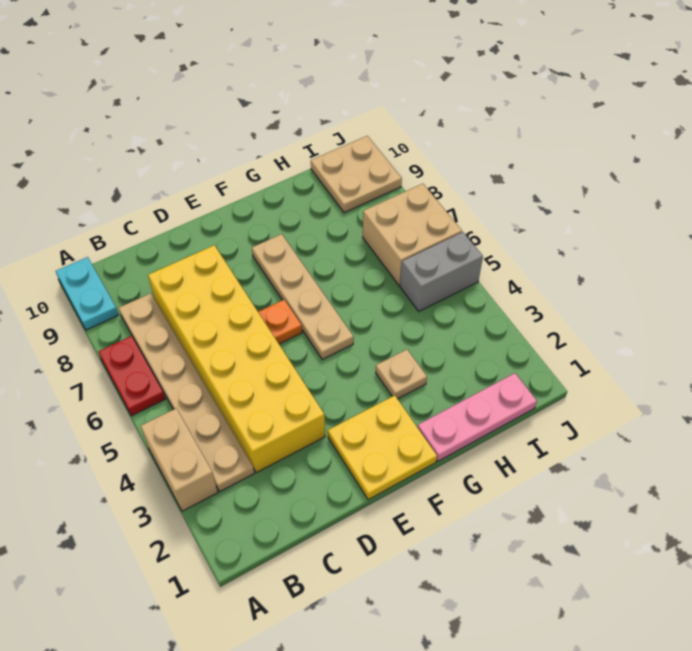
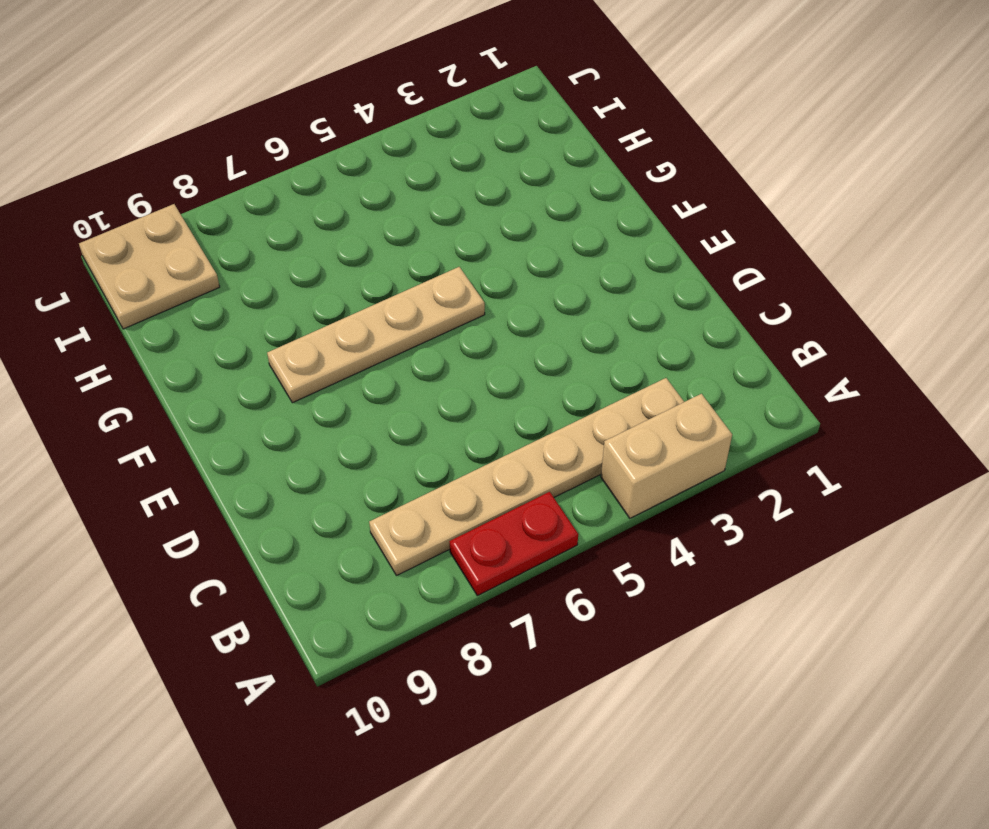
none -> cyan plate A9:A10 level 1
none -> yellow brick C3:D8 level 1
none -> yellow plate E1:F2 level 1

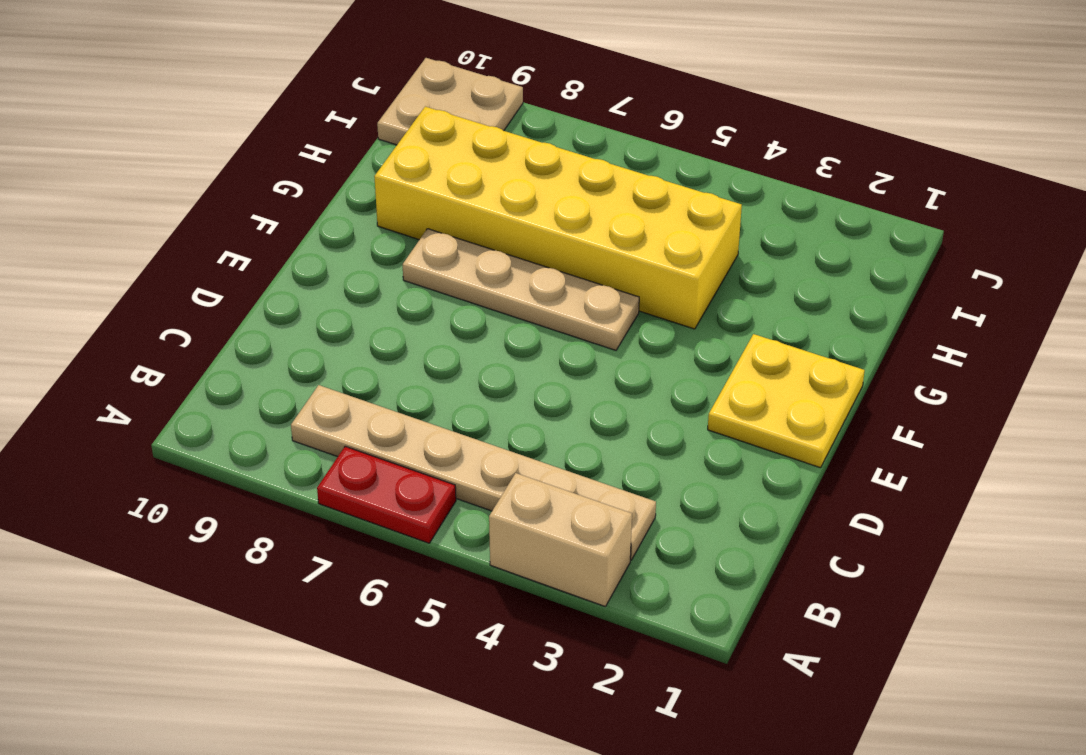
yellow brick G4:H9 level 1 -> yellow brick C3:D8 level 1
none -> cyan plate A9:A10 level 1
none -> orange plate E6 level 1
none -> pink plate G1:I1 level 1

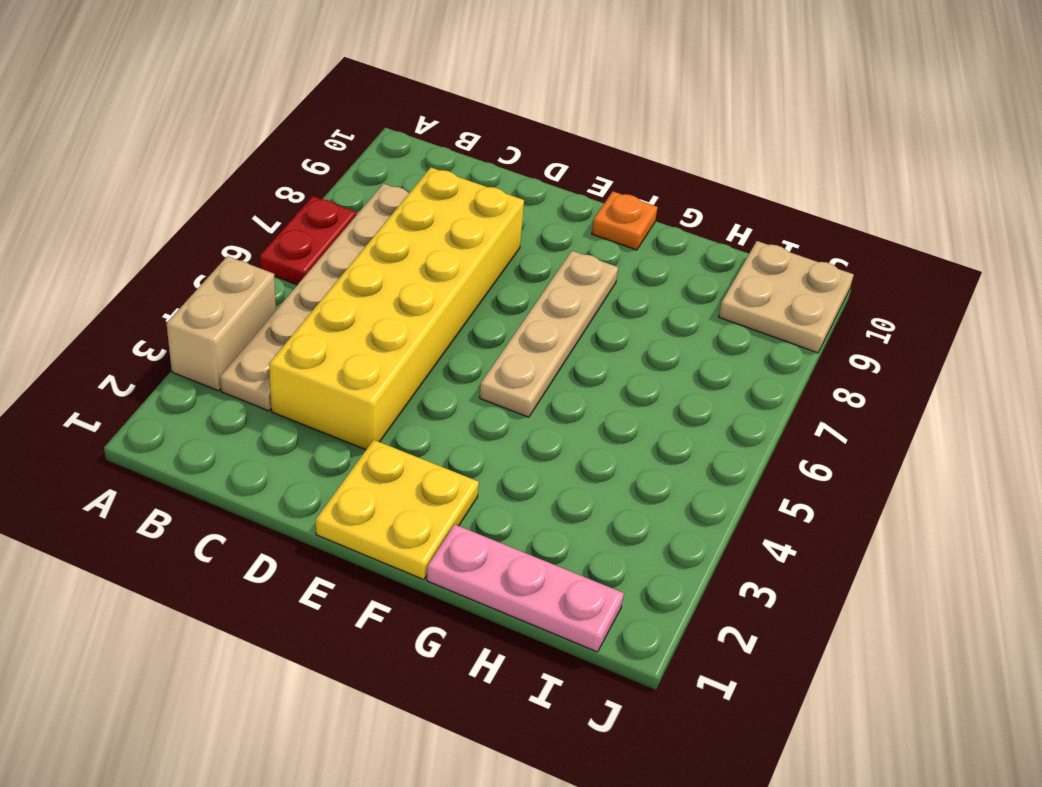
orange plate F10 level 1 -> orange plate E6 level 1
none -> cyan plate A9:A10 level 1
none -> tan plate G3 level 1
none -> grey brick I5:J5 level 1

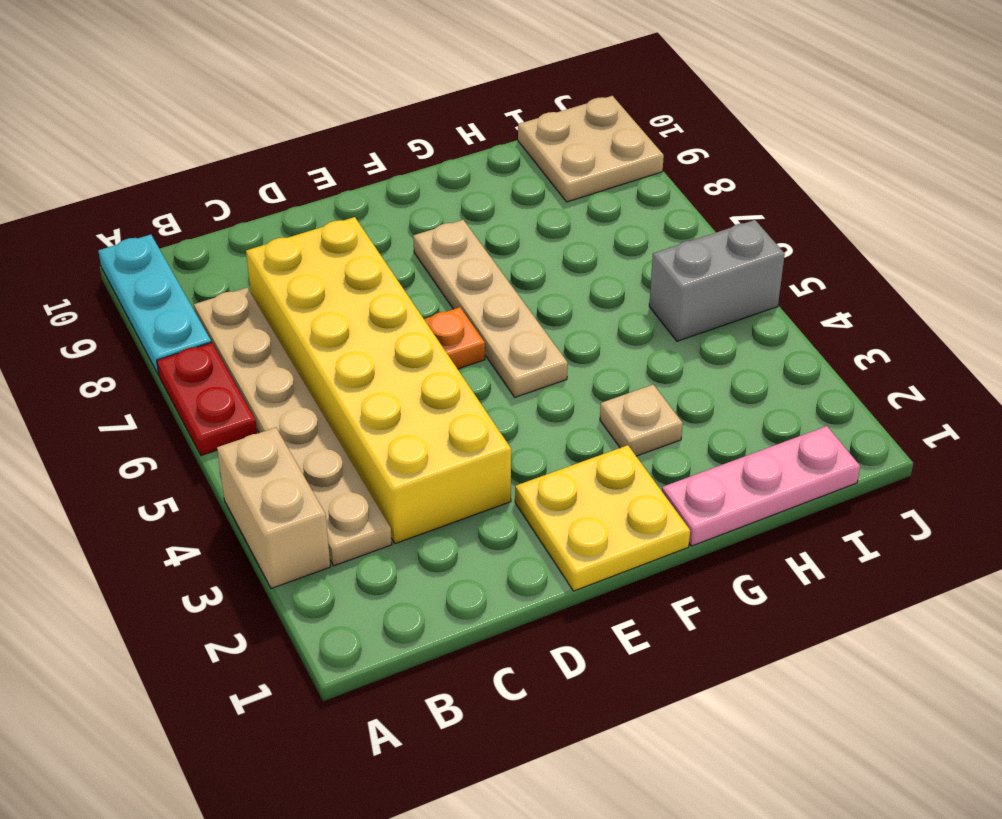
cyan plate A8:A10 level 1 -> cyan plate A9:A10 level 1
none -> tan brick I6:J7 level 1

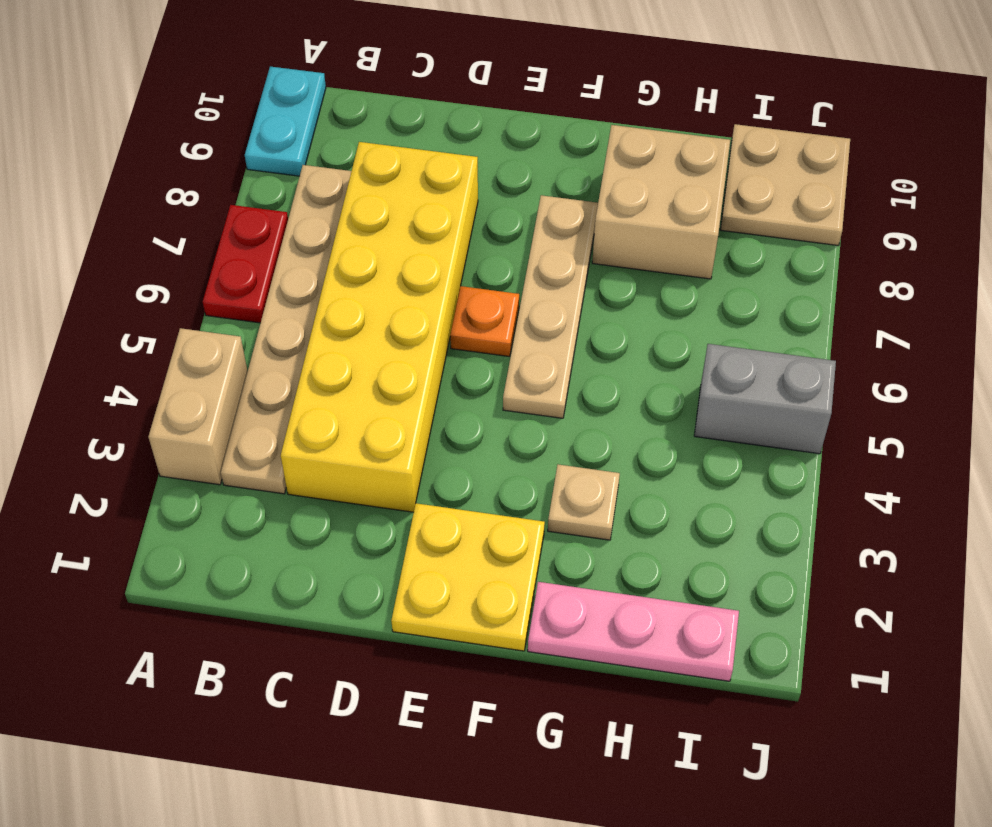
tan brick G8:H9 level 1 -> tan brick I6:J7 level 1

